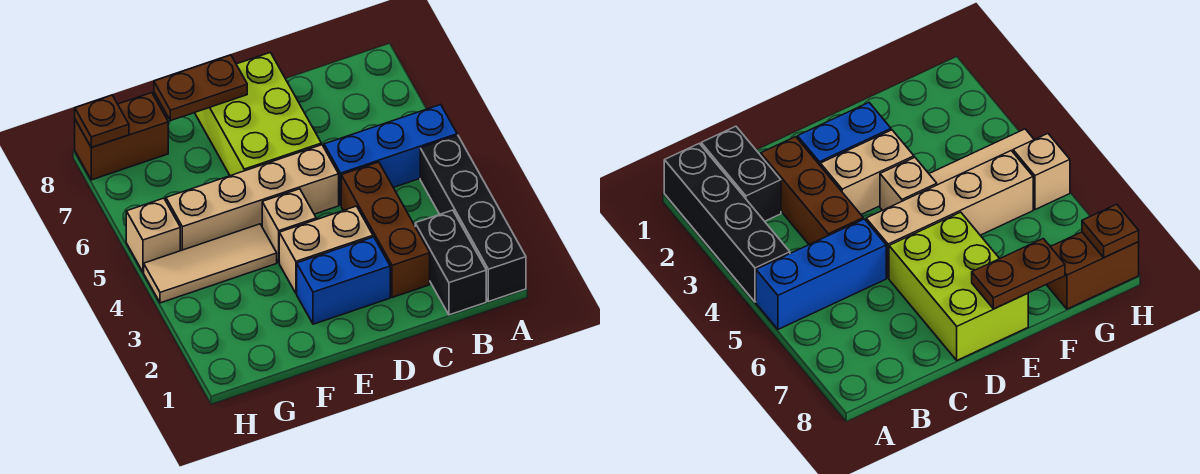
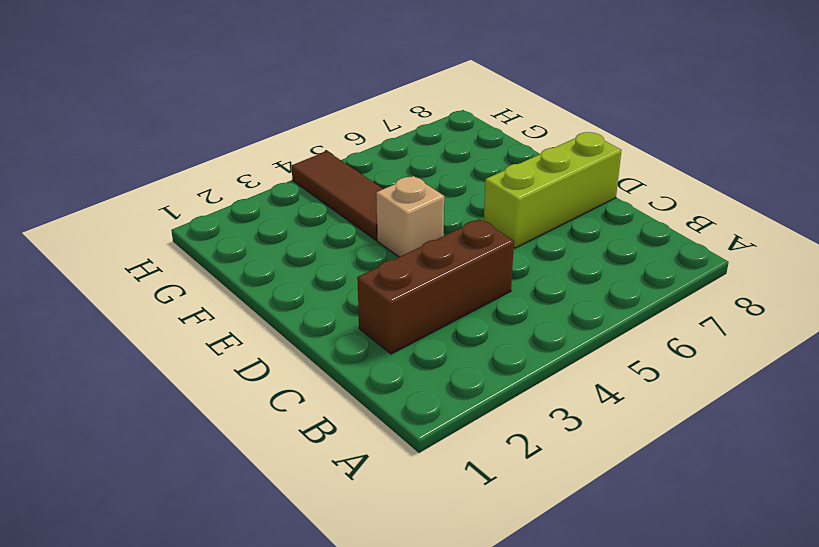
lime brick D6:D8 level 1 -> lime brick D6:E8 level 1
brown tile F4:H4 level 1 -> tan tile F4:H4 level 1
none -> black brick A1:A4 level 1
none -> blue brick A5:C5 level 1
none -> black brick B1:B2 level 1

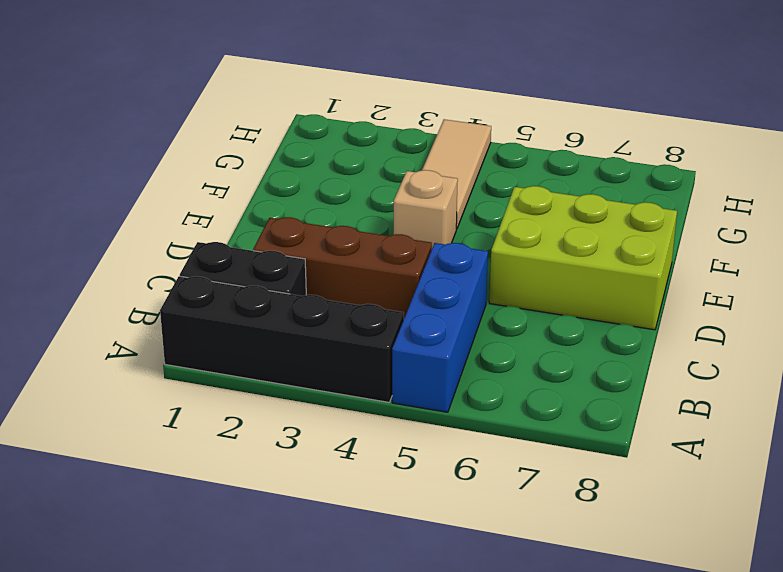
none -> blue brick D2:E2 level 1
none -> tan brick D3:E3 level 1
none -> tan brick D5:G5 level 1

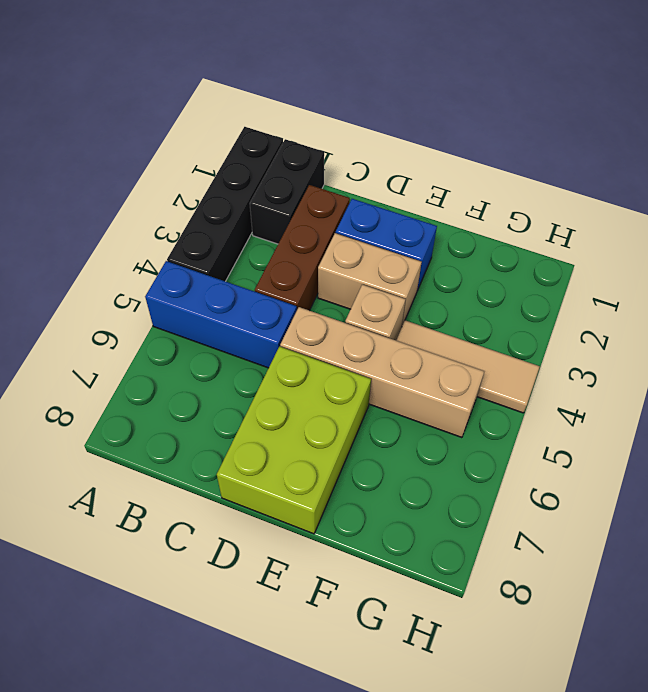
none -> brown brick G8:H8 level 1
none -> tan brick H5 level 1
none -> brown plate E8:F8 level 2

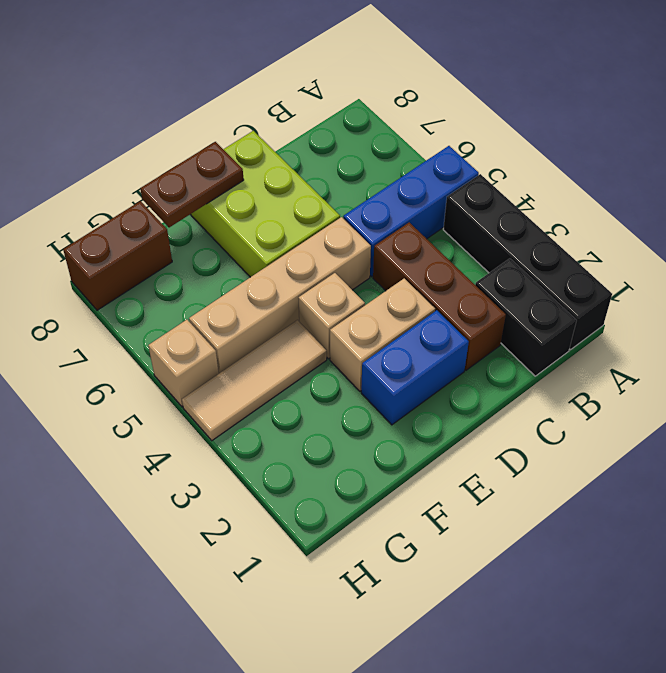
none -> brown plate H8 level 2

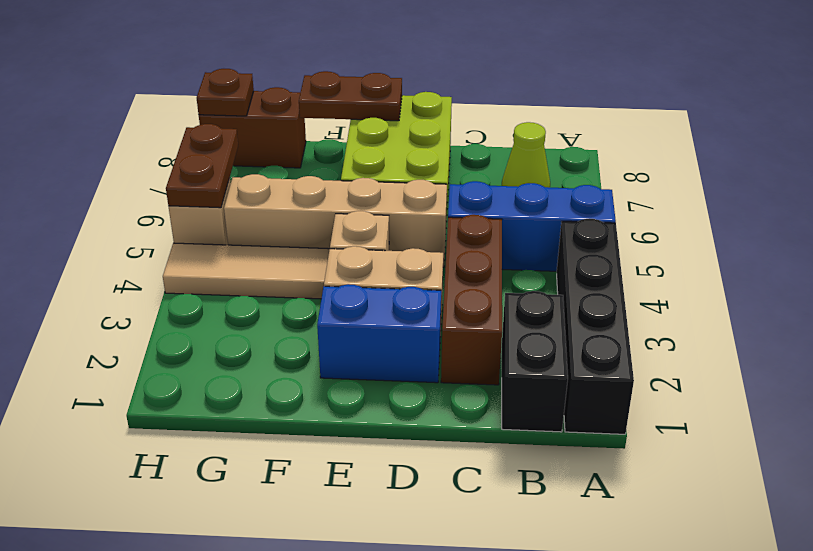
lime cone B7 level 1 -> none
brown plate H5:H6 level 2 -> none

